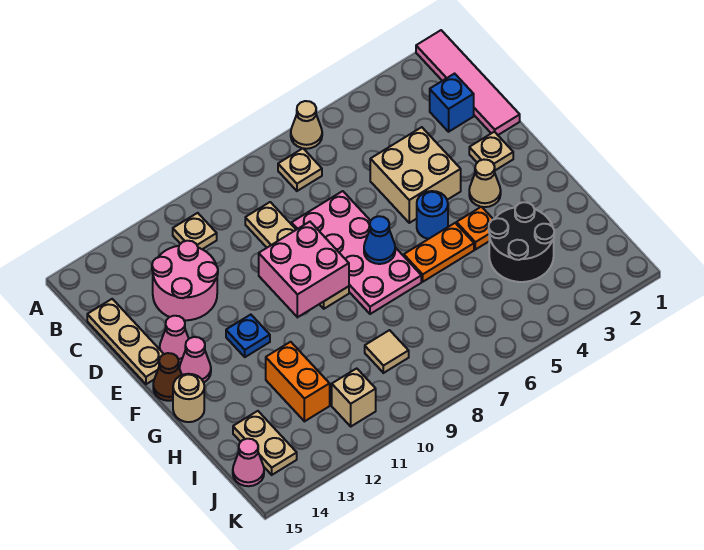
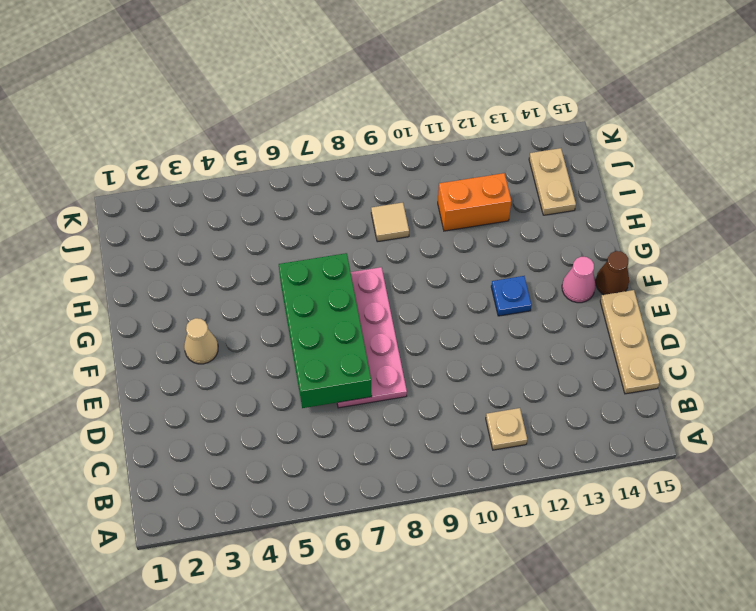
green brick D6:G7 level 2 -> blue cone F7 level 2
orange brick I11:I12 level 1 -> orange brick H12:I12 level 1
none -> pink tile A1:D1 level 1
none -> tan cone A6 level 1
none -> tan plate B7 level 1

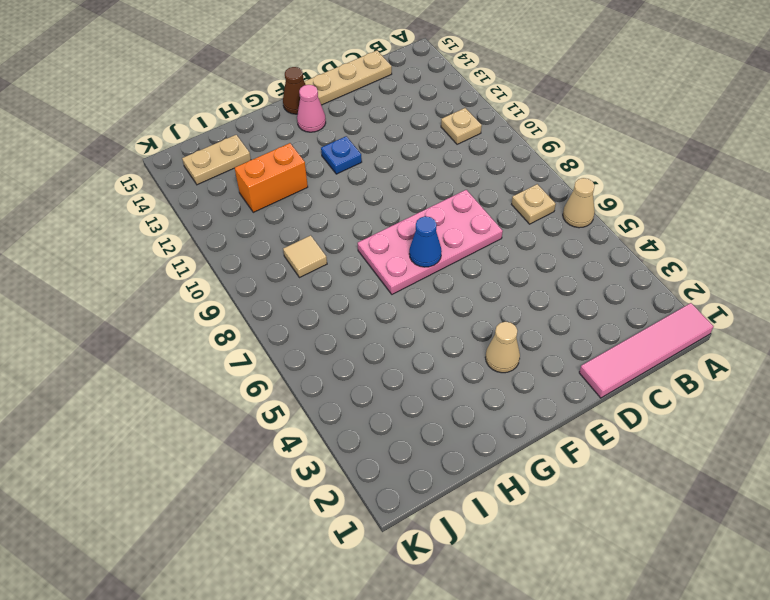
none -> blue brick C2 level 1
none -> tan plate C9:F9 level 1
none -> pink round brick C12:D13 level 1

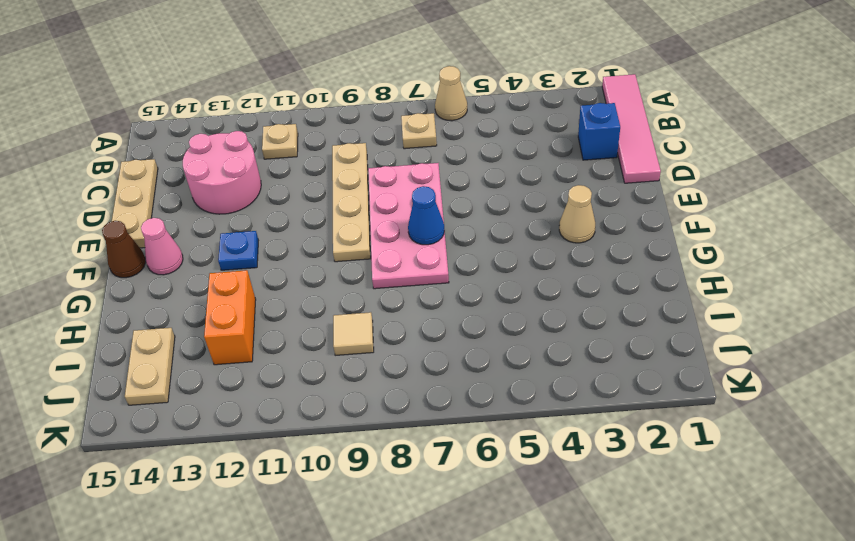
none -> tan brick D4:E5 level 1
none -> tan plate E2 level 1
none -> pink cone E14 level 1

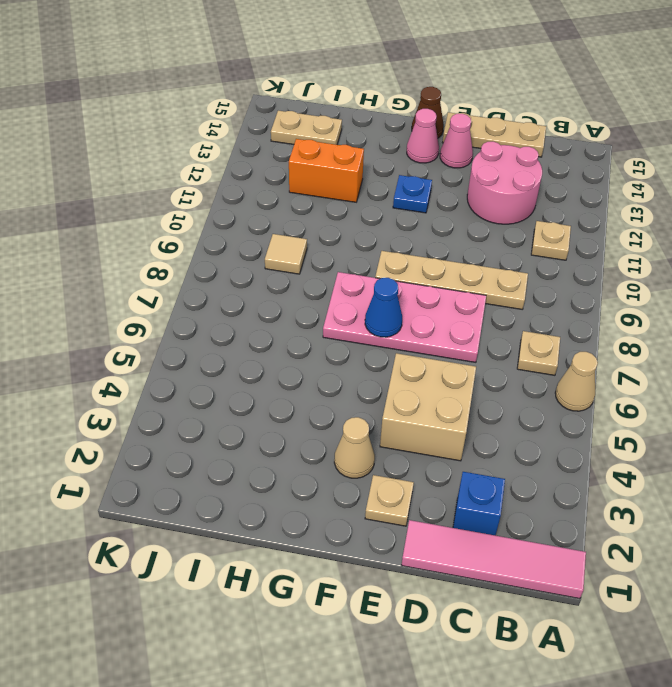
none -> blue round brick F5 level 1
none -> orange plate G4 level 1
none -> orange plate G5:G6 level 1

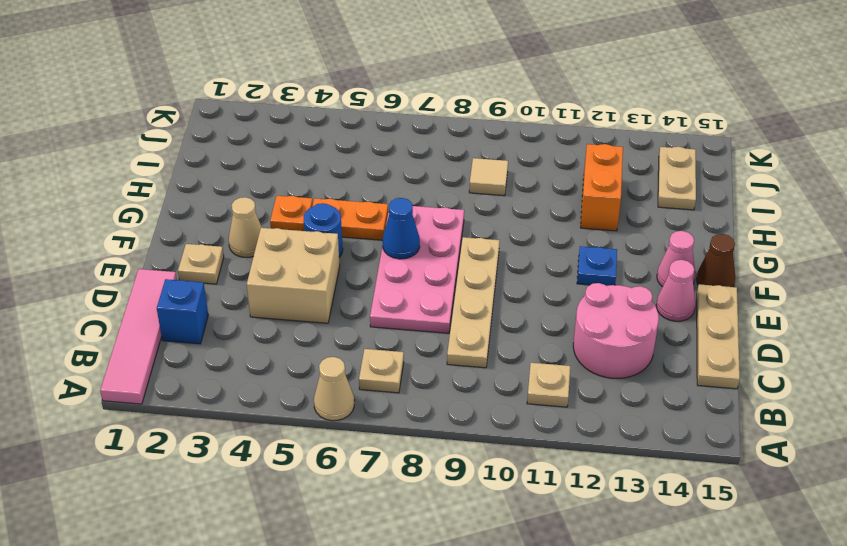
none -> tan round brick G15 level 1
none -> black round brick H3:I4 level 1
none -> tan brick J11 level 1

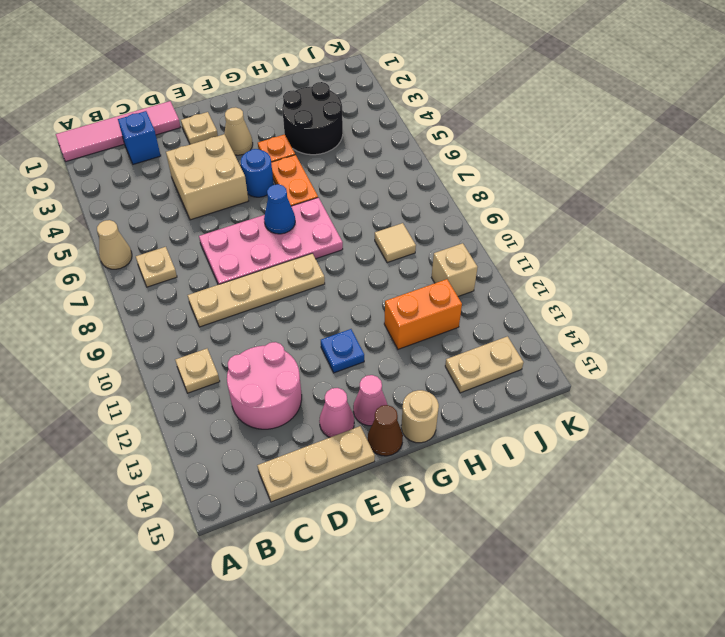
none -> pink cone J15 level 1
none -> pink brick E9:F10 level 2

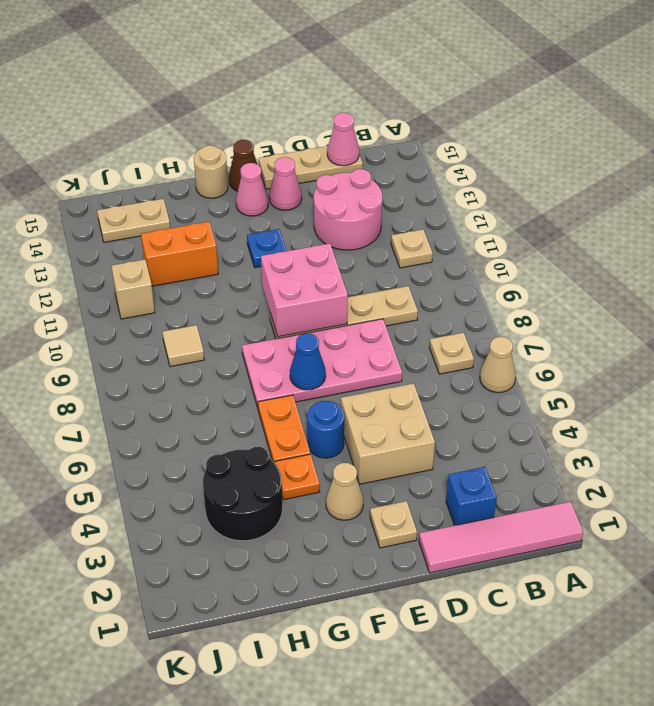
pink cone C15 level 2 -> pink cone J15 level 1

